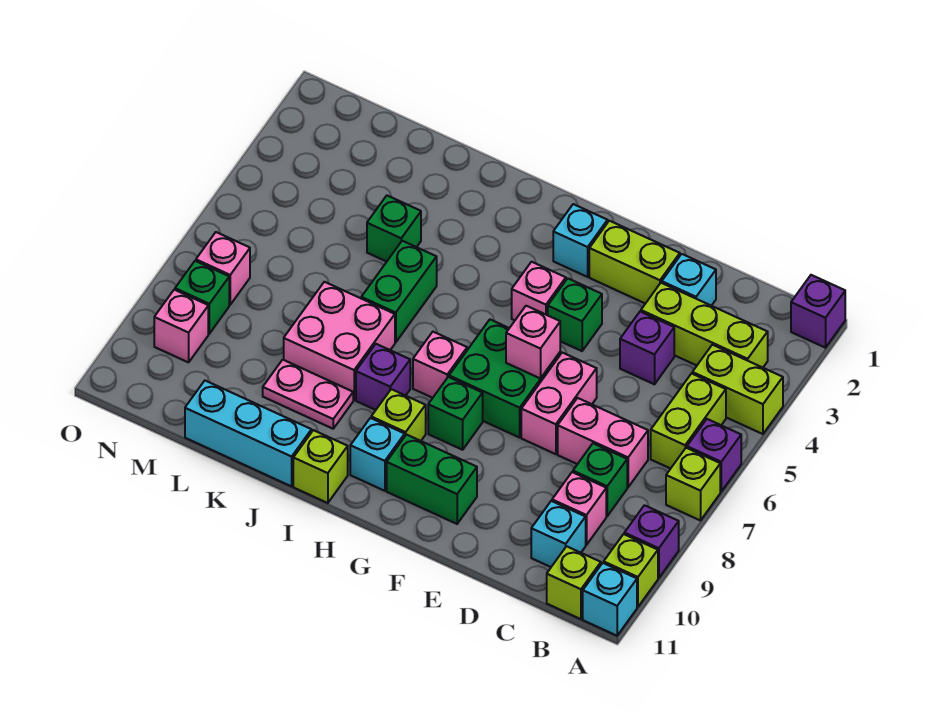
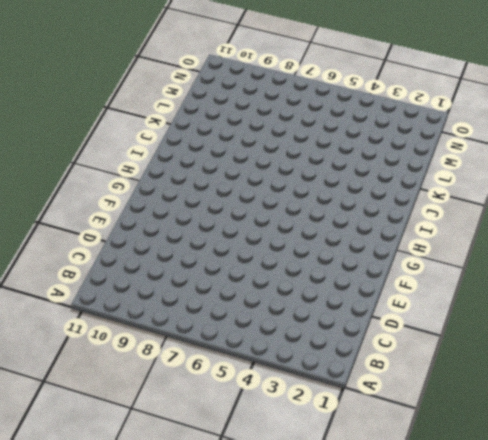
none -> purple brick A1 level 1
none -> lime brick A4:B4 level 1
none -> purple brick A6 level 1
none -> lime brick A7 level 1

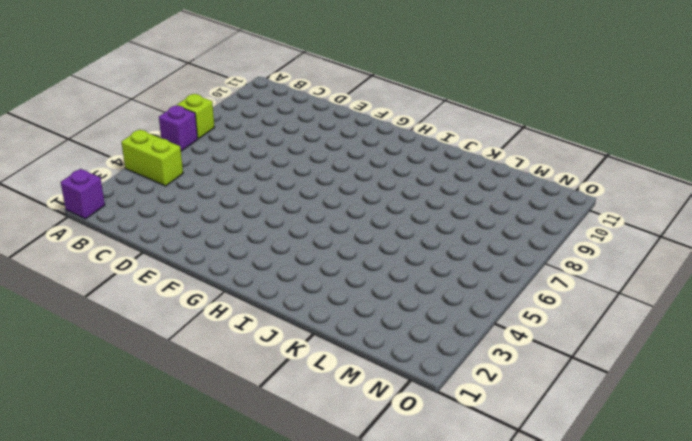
none -> purple brick A9 level 1
none -> lime brick A10 level 1
none -> cyan brick A11 level 1
none -> lime brick B3:D3 level 1

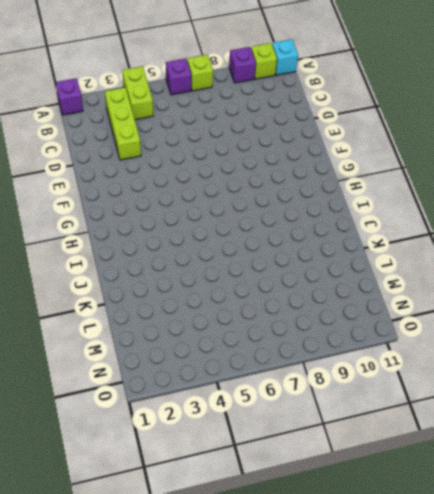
none -> lime brick B5:B6 level 1
none -> lime brick B11 level 1
none -> pink brick C7:D7 level 1
none -> green brick C8 level 1

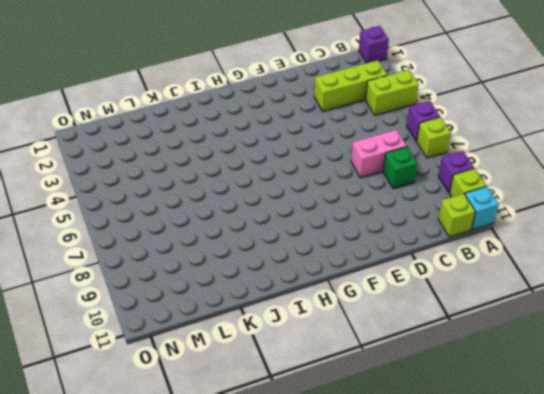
none -> lime brick B5:B6 level 1
none -> pink brick C9 level 1
none -> cyan brick C10 level 1
none -> cyan brick D2 level 1

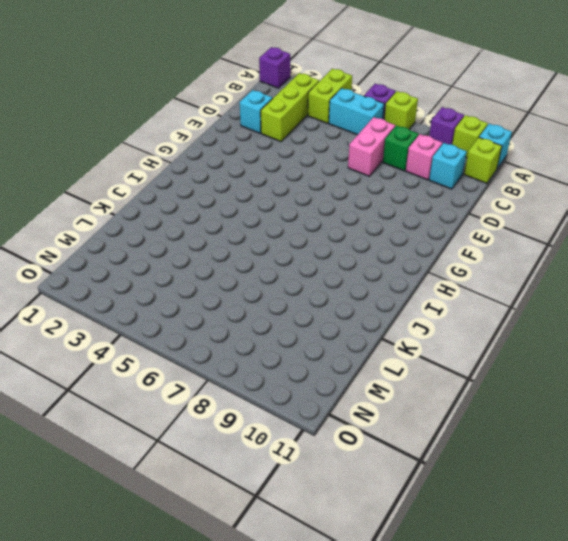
cyan brick B5:B6 level 1 -> lime brick B5:B6 level 1
none -> purple brick D4 level 1
none -> lime brick E2:F2 level 1
none -> pink brick E6:E7 level 1
none -> green brick F4 level 1

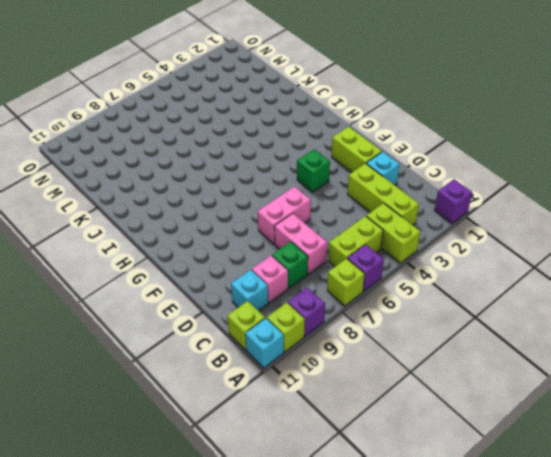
none -> purple brick D4 level 1
none -> green brick F6:G7 level 1
none -> green brick F10:G10 level 1
none -> cyan brick G2 level 1

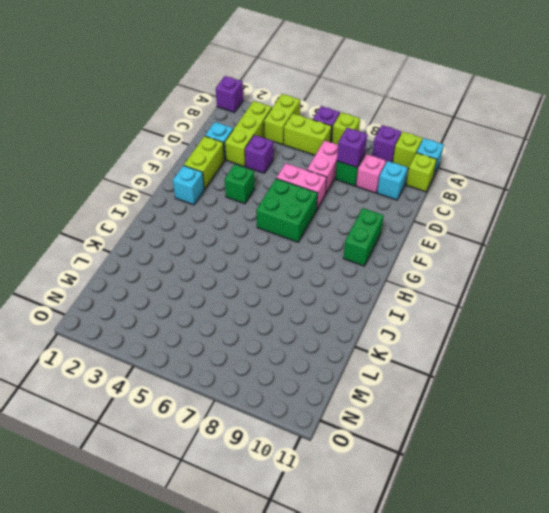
purple brick C8 level 2 -> purple brick I8 level 1
none -> pink brick G4 level 1
none -> green brick G8 level 1
none -> pink brick H7 level 1
none -> lime brick H9 level 1

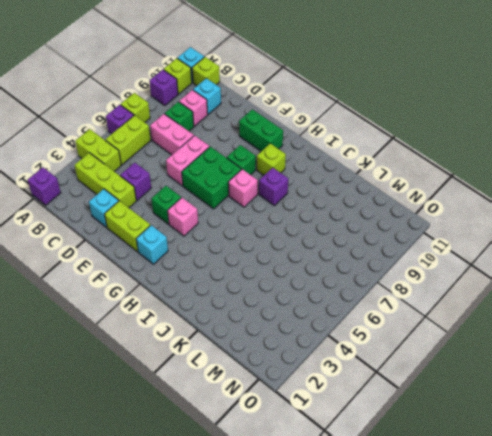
none -> cyan brick H10 level 1
none -> lime brick I11 level 1
none -> green brick J5:J6 level 1
none -> pink brick J7:K8 level 1

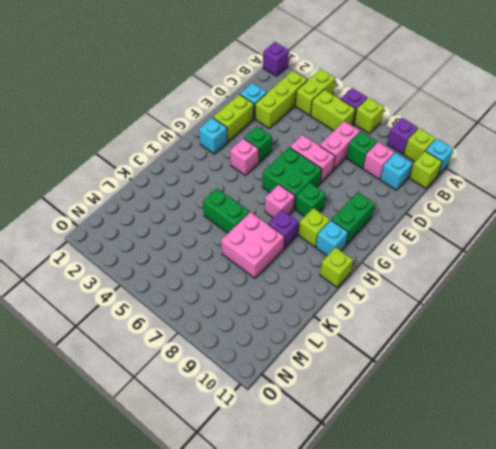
none -> purple brick D4 level 1
none -> pink plate J9:K9 level 1
none -> cyan brick J11:L11 level 1
none -> green brick K4 level 1

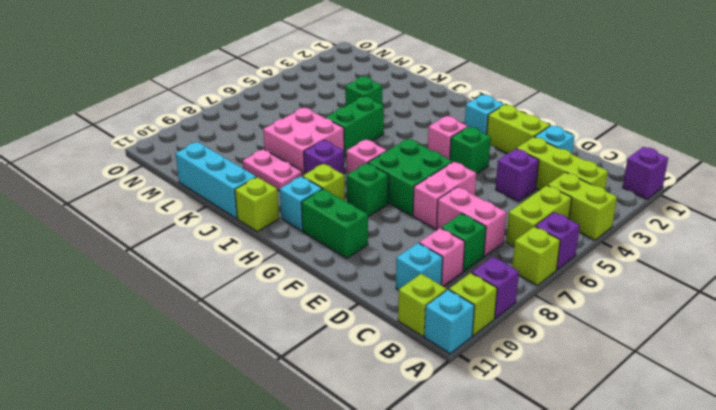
none -> pink brick N7 level 1
none -> green brick N8 level 1
none -> pink brick N9 level 1
none -> pink brick F6 level 2

